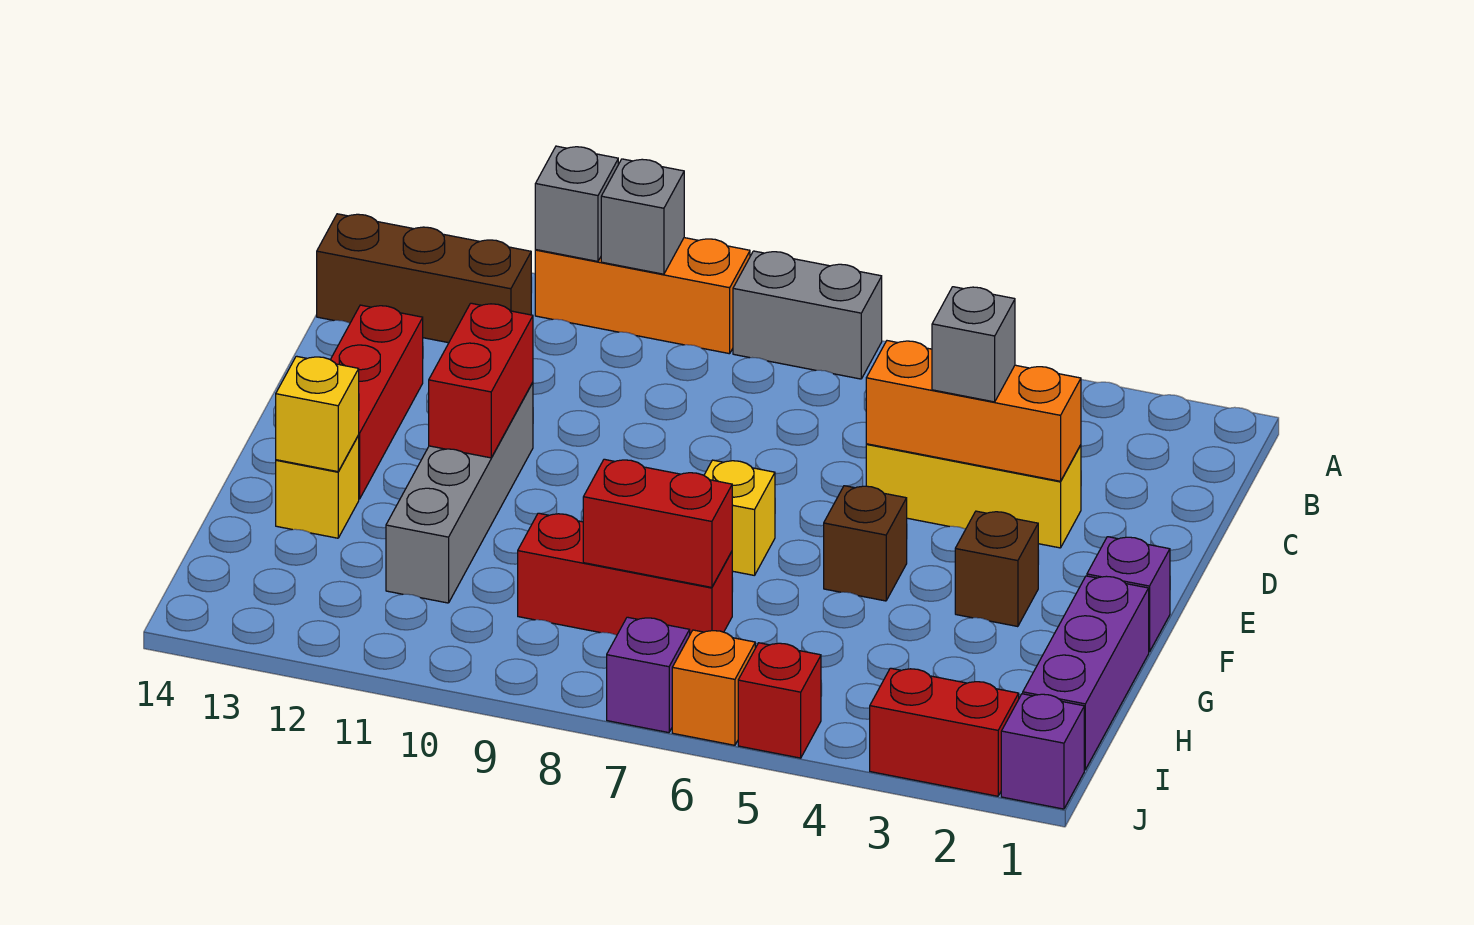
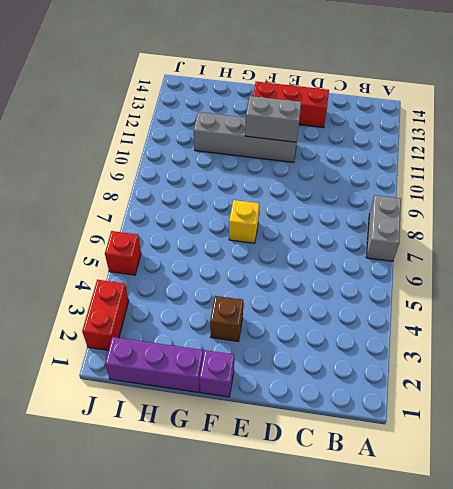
grey brick E11:F11 level 2 -> red brick E11:F11 level 2
none -> orange brick A9:A11 level 1
none -> brown brick B12:B14 level 1
none -> yellow brick D3:D5 level 1

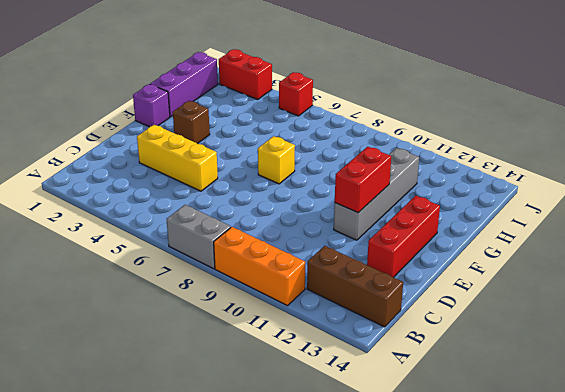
none -> brown brick F5 level 1
none -> yellow brick G13 level 1
none -> red brick H7:H9 level 1

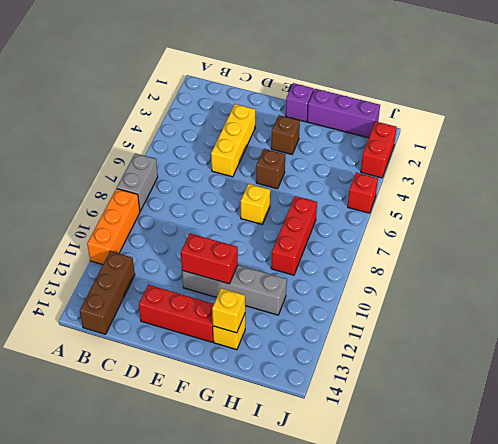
none -> purple brick J1 level 1
none -> orange brick J6 level 1
none -> purple brick J7 level 1

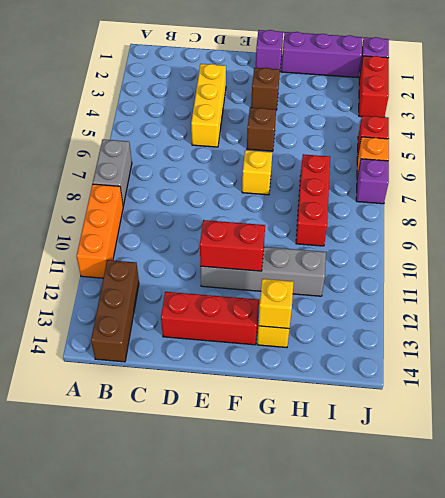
none -> grey brick A10 level 2
none -> grey brick A11 level 2
none -> orange brick D3:D5 level 2

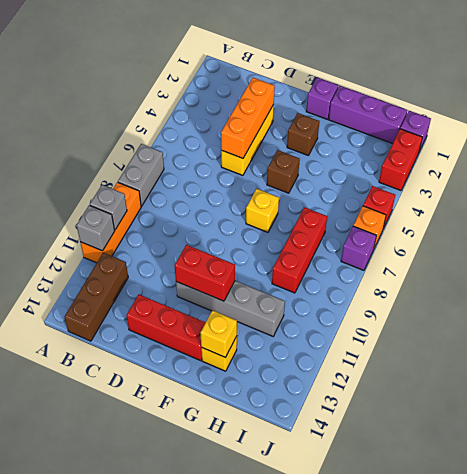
none -> red brick H7:H8 level 2
none -> grey brick D4 level 3

